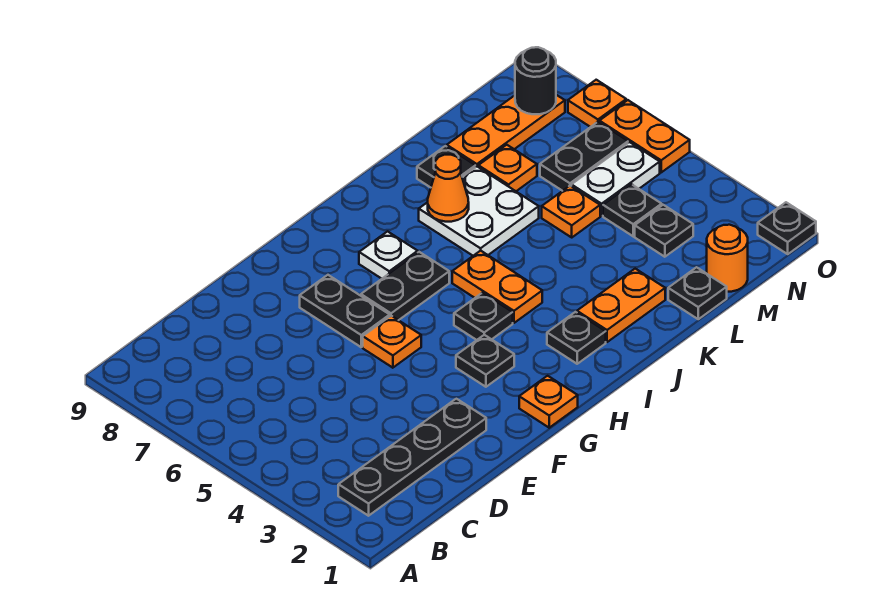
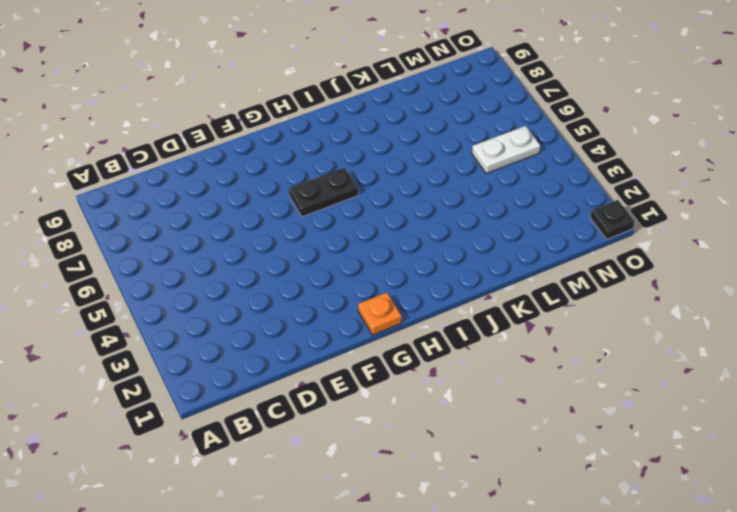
none -> black plate B2:E2 level 1
none -> orange plate F5 level 1
none -> black plate F6:F7 level 1

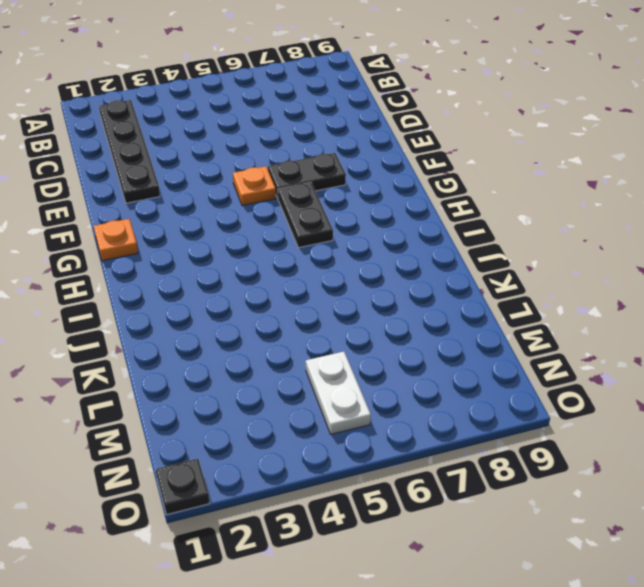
none -> black plate G3 level 1
none -> black plate H4 level 1
none -> white plate H7 level 1

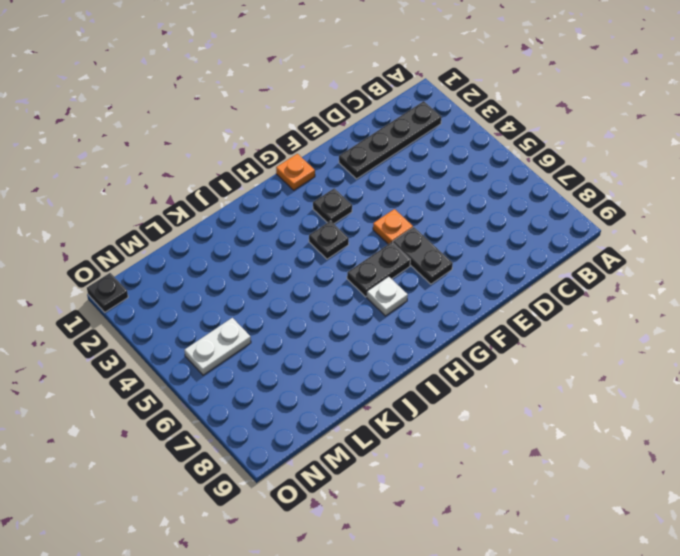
none -> black plate I2 level 1
none -> orange plate I4:I5 level 1
none -> orange plate J2:K2 level 1

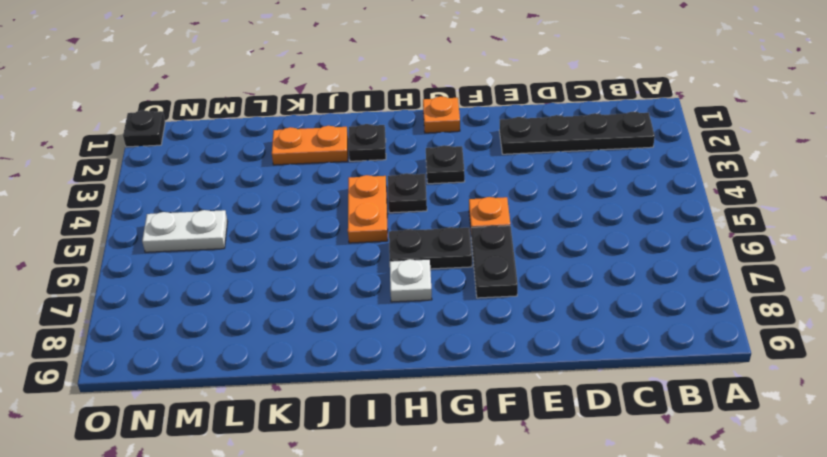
none -> white plate J6:K7 level 1
none -> black plate K8 level 1
none -> black plate L1 level 1

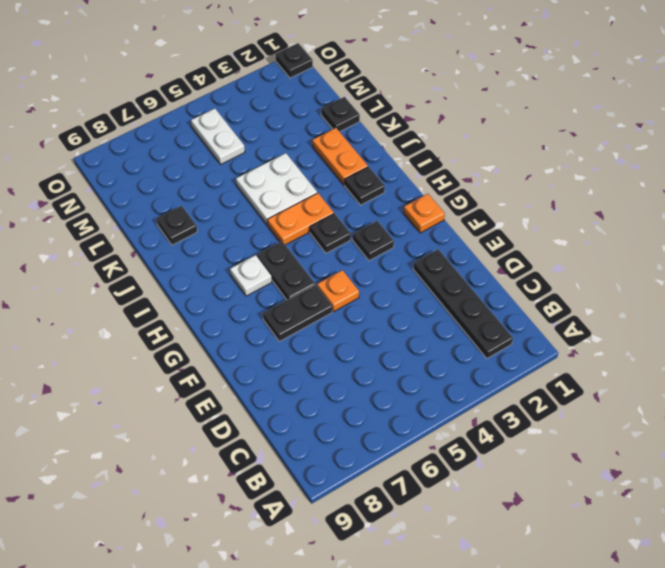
white plate J4:K5 level 1 -> white plate J6:K7 level 1
none -> orange plate L5 level 1
none -> orange plate L7 level 1
none -> orange plate L8:N8 level 1

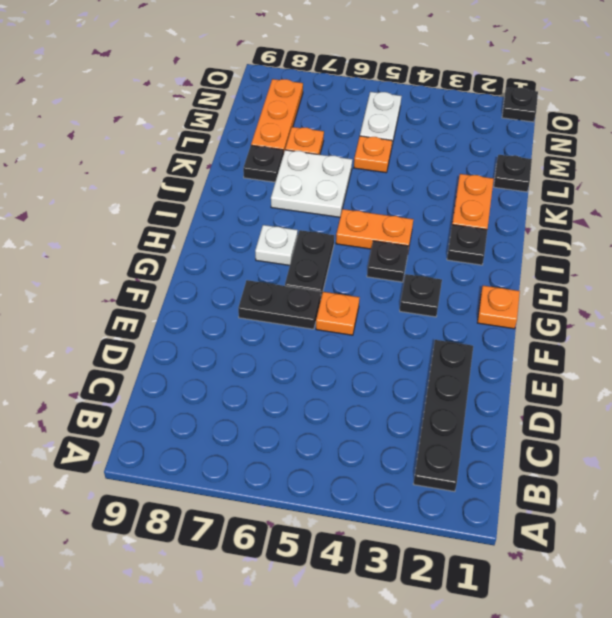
none -> orange round brick M1 level 1
none -> black plate M3 level 1
none -> black plate M4 level 1

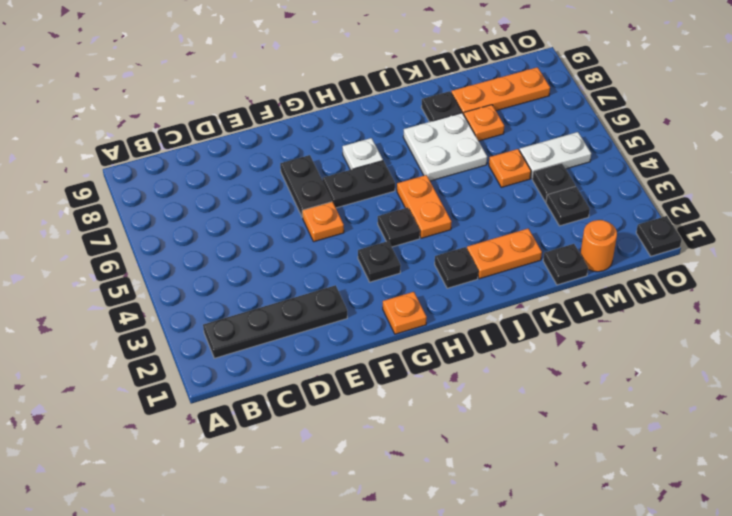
none -> black plate M6:N6 level 1
none -> orange plate O5:O6 level 1
none -> orange plate O7 level 1

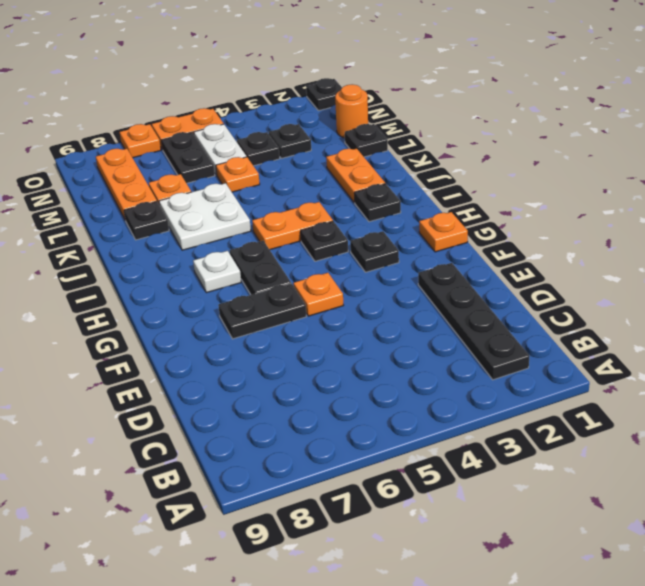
none -> orange cone J7 level 2
none -> black round brick N8 level 2

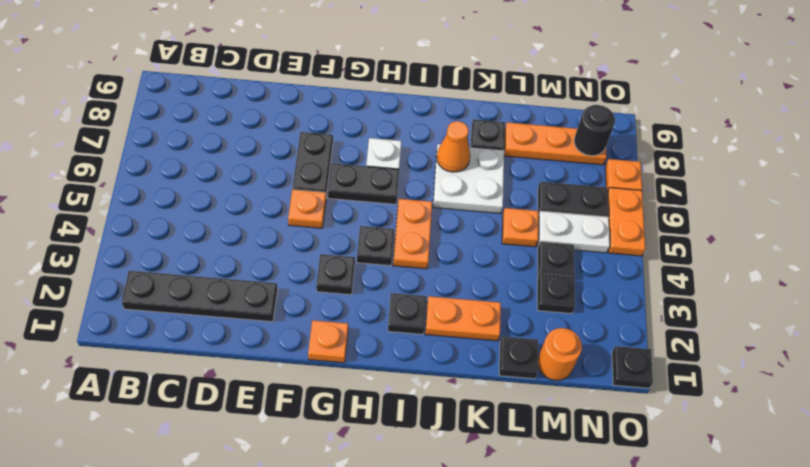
none -> orange plate L7 level 1

